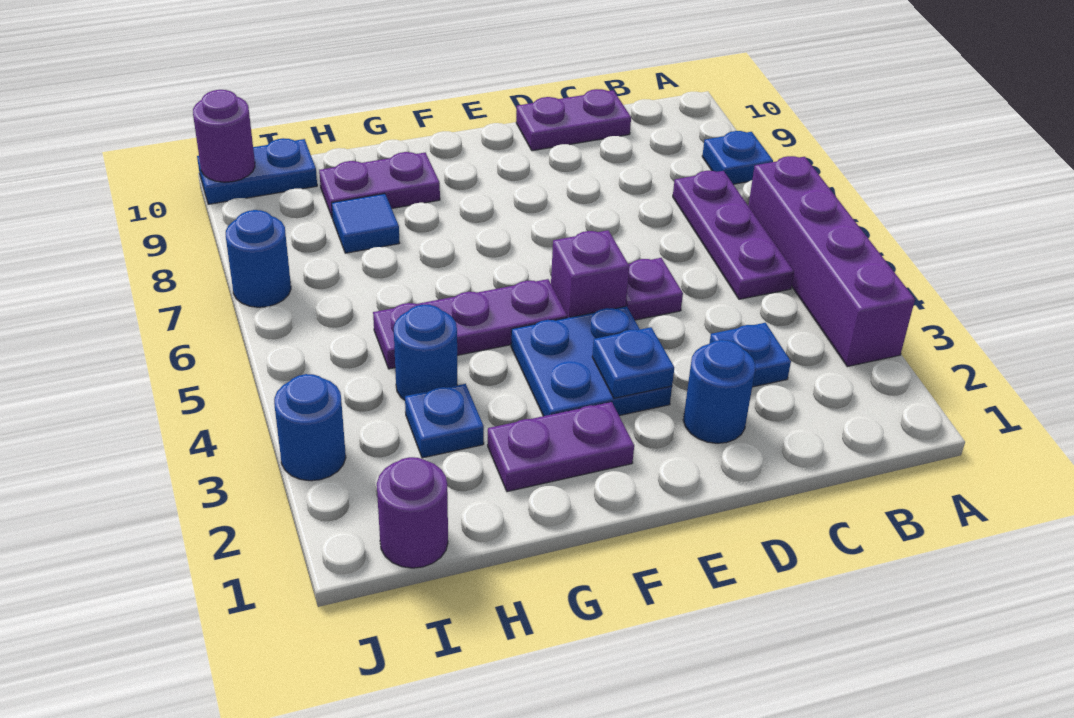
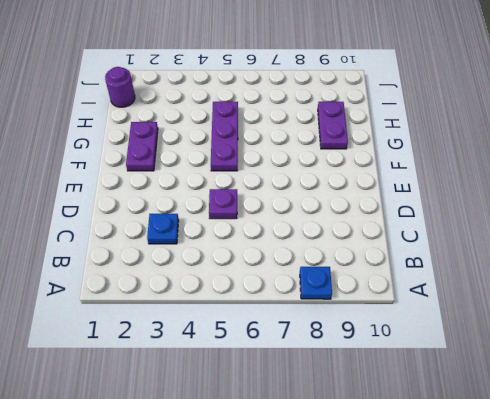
none -> purple brick A3:A6 level 1
none -> purple plate B5:B7 level 1
none -> purple plate C10:D10 level 1

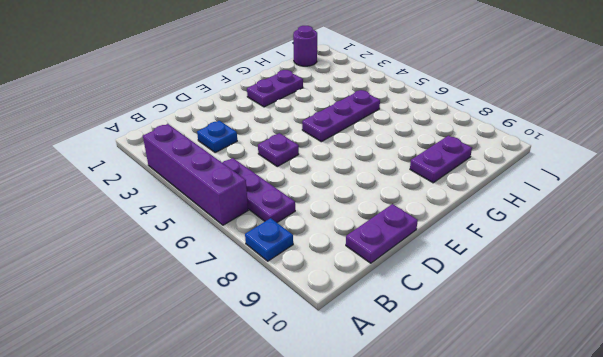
none -> blue round brick D2 level 1
none -> blue plate E3:F4 level 1
none -> purple brick E5 level 1

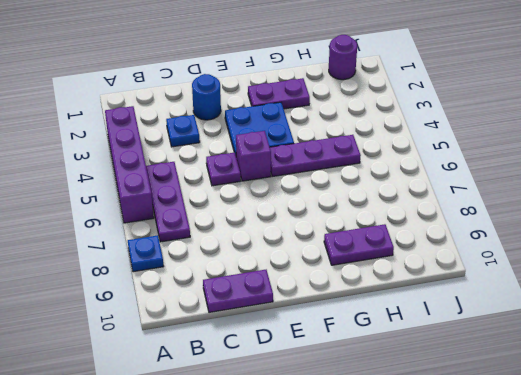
none -> blue plate H3 level 1
none -> blue round brick H4 level 1
none -> blue tile H8 level 1

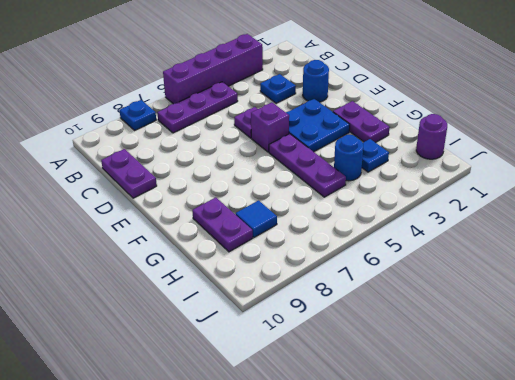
none -> blue plate I10:J10 level 1
none -> blue round brick J3 level 1
none -> blue round brick J7 level 1

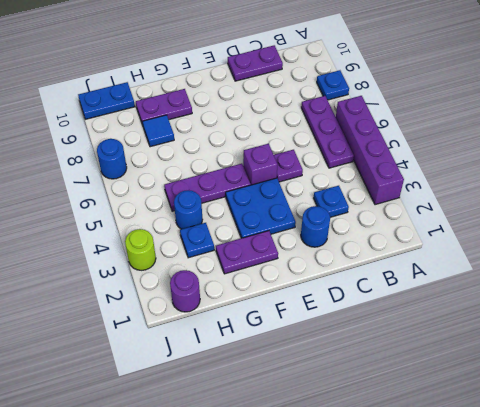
lime round brick J3 level 1 -> blue round brick J3 level 1
none -> blue plate E3 level 2
none -> purple round brick J10 level 2

